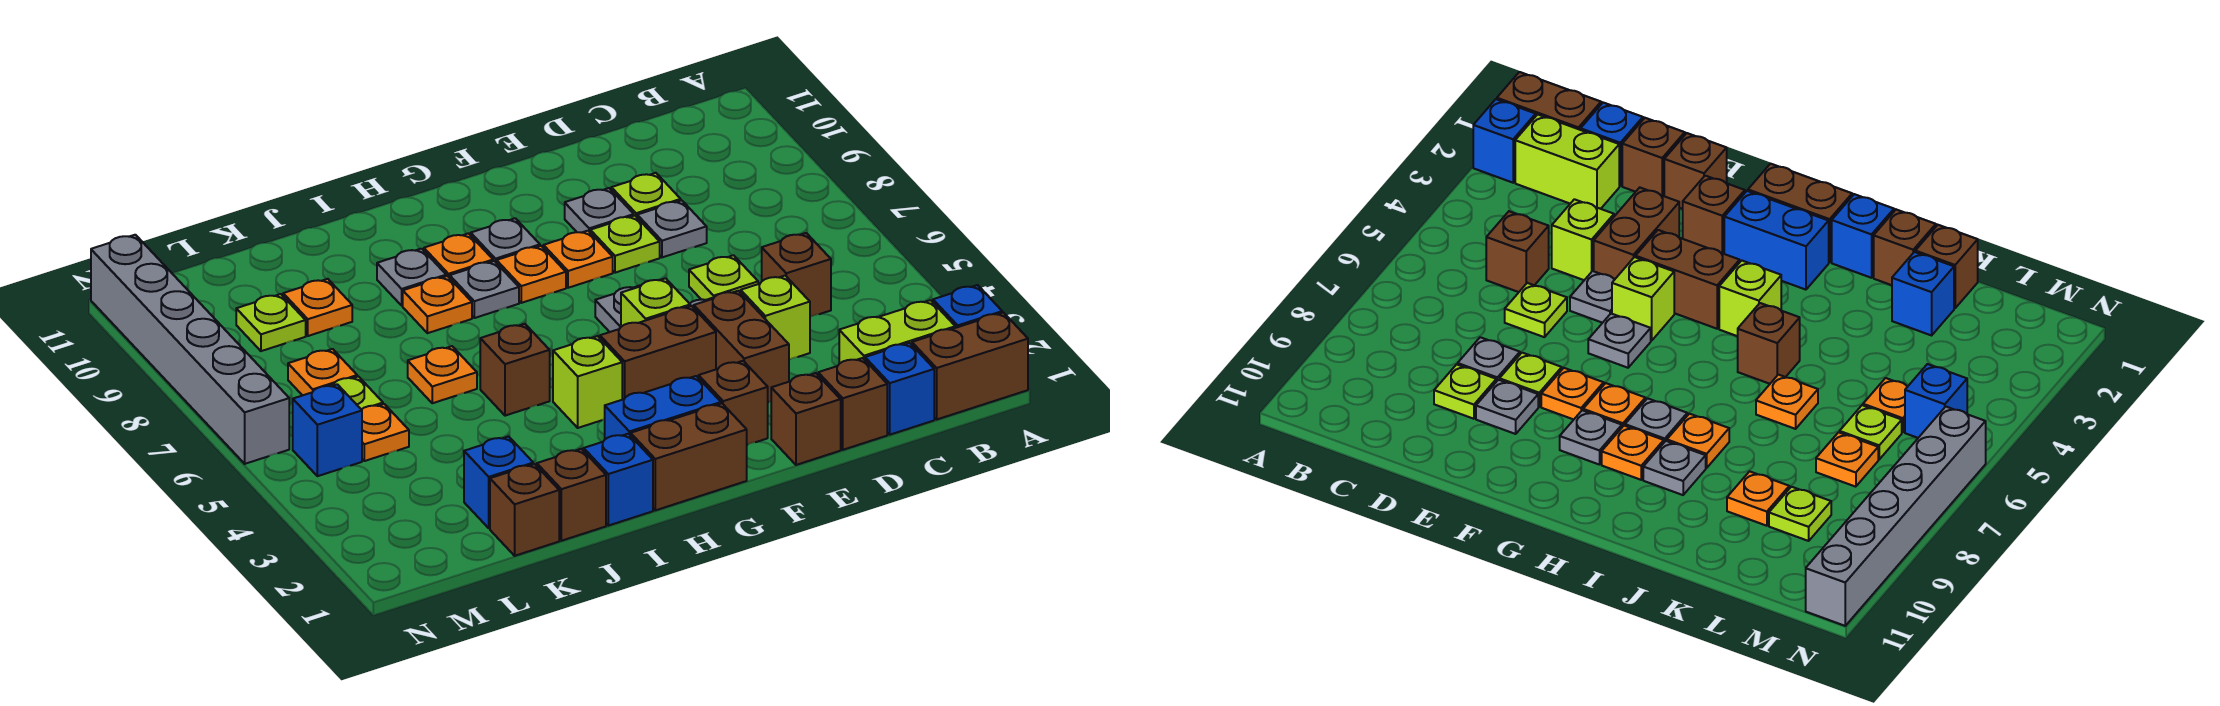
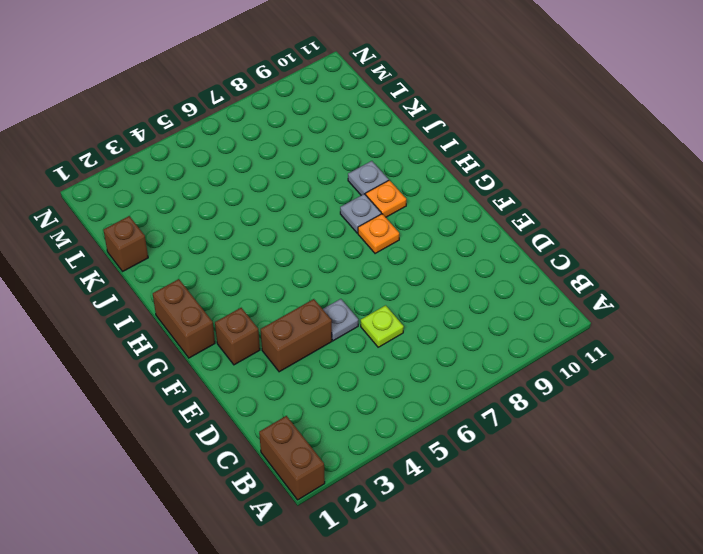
none -> blue brick A2 level 1
none -> lime brick B2:C2 level 1
none -> blue brick C1 level 1
none -> brown brick C5 level 1

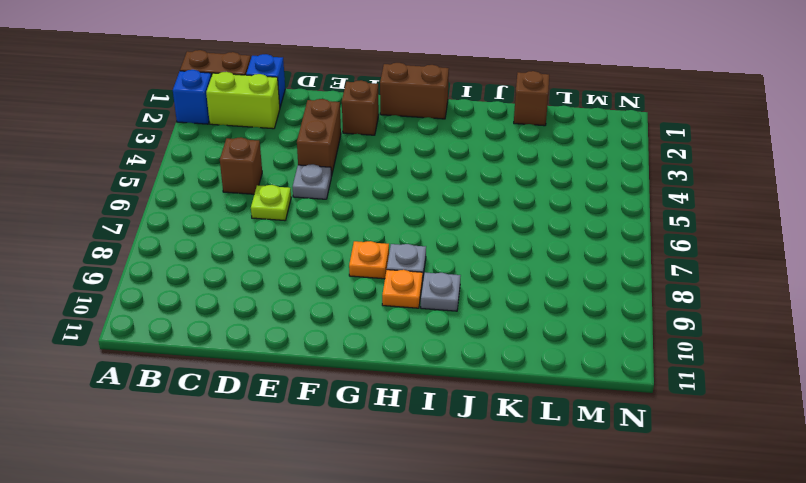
none -> brown brick D1 level 1
none -> lime brick D4 level 1
none -> grey plate D8 level 1
none -> lime plate D9 level 1

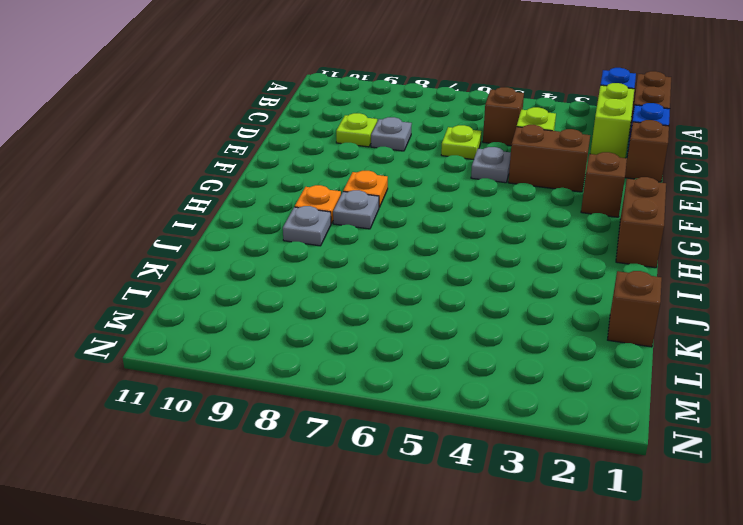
none -> brown brick E1 level 1
none -> lime plate E8 level 1
none -> grey plate E9 level 1
none -> brown brick F4:G4 level 1

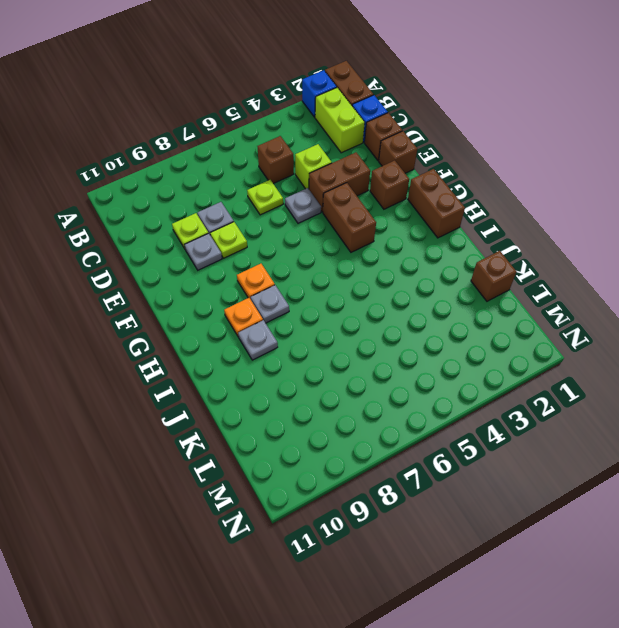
none -> lime brick F5 level 1
none -> grey plate F6 level 1
none -> orange plate F8 level 1
none -> blue brick G2:H2 level 1

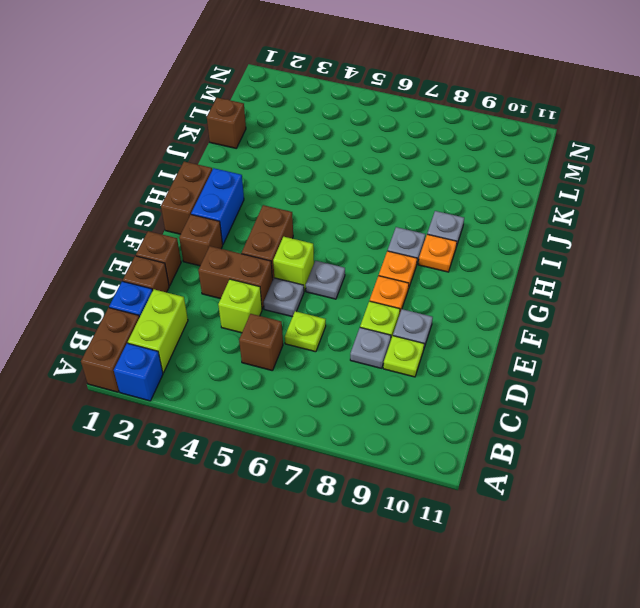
none -> grey plate G9 level 1
none -> lime brick H4 level 1
none -> blue brick I1 level 1
none -> brown brick I5 level 1

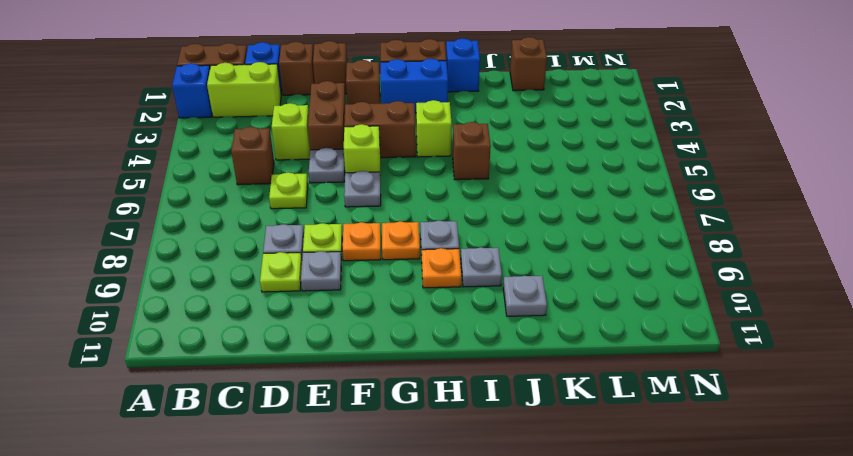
grey plate J10 level 1 -> grey plate G9 level 1
none -> orange plate I8 level 1
none -> brown brick J1 level 1
none -> orange plate J6 level 1
none -> blue brick K2 level 1

